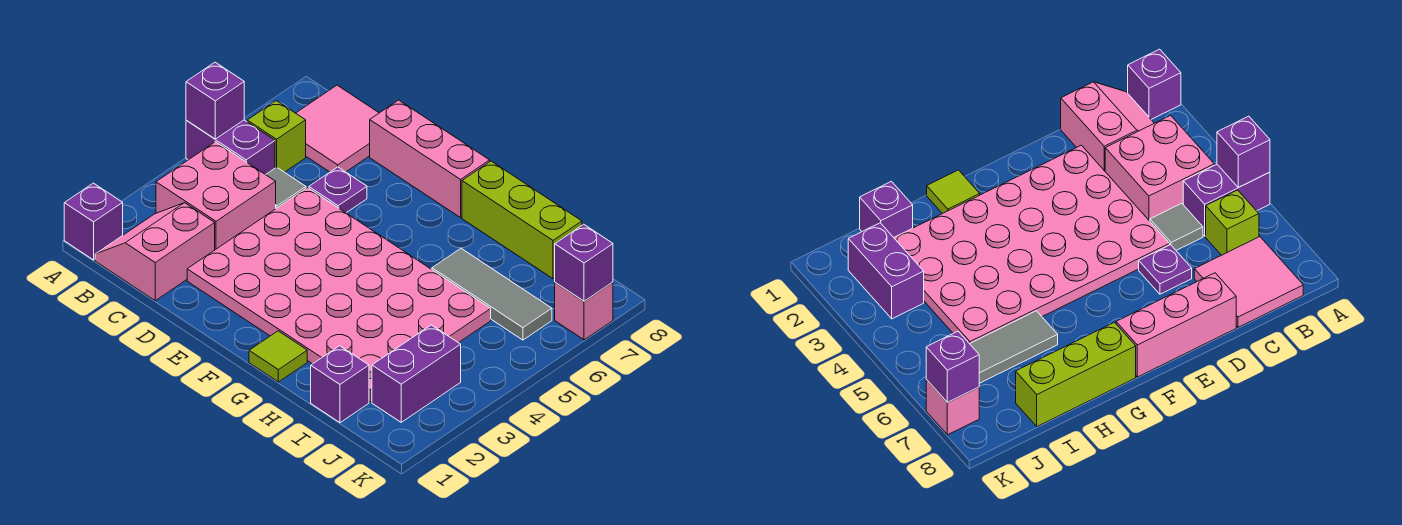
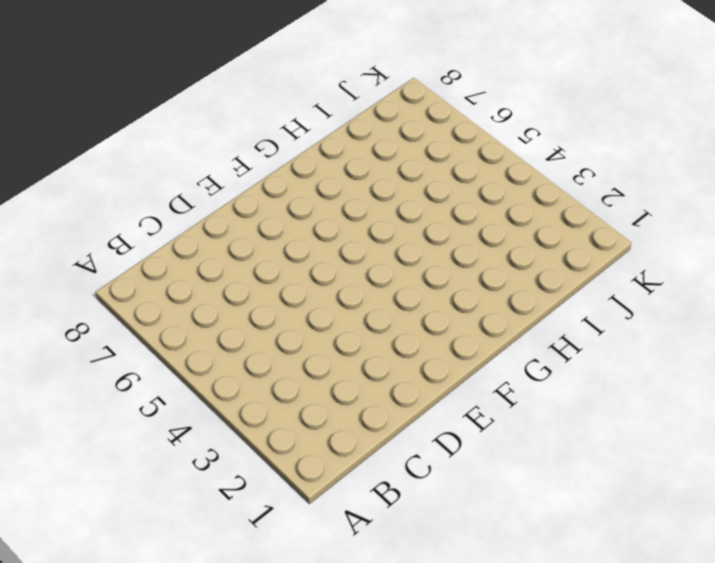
none -> purple brick A1 level 1
none -> purple brick A5:B5 level 1
none -> pink slope B1:C2 level 1 top C

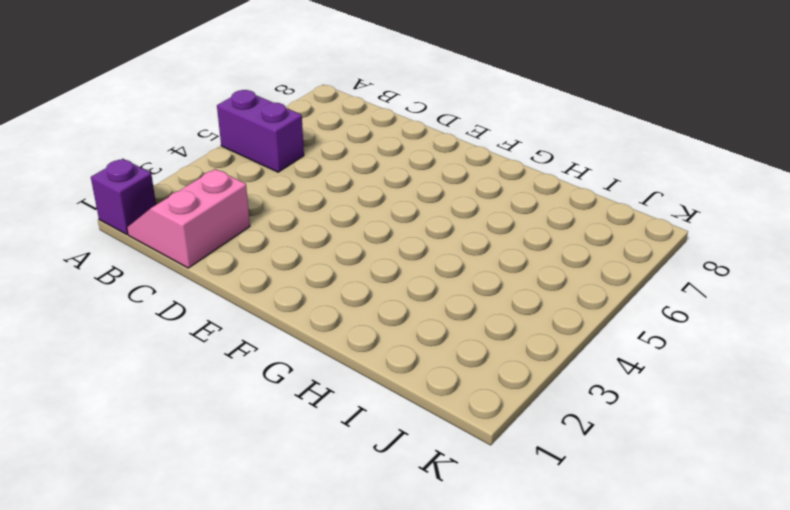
none -> pink brick B3:C4 level 1
none -> lime brick B6 level 1
none -> pink tile B7:C8 level 1

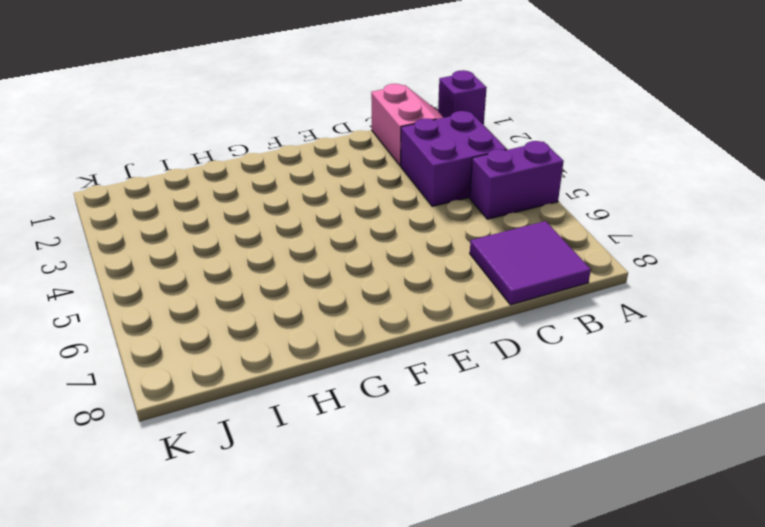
purple brick B3:C4 level 1 -> pink brick B3:C4 level 1
purple tile B7:C8 level 1 -> pink tile B7:C8 level 1
none -> lime brick B6 level 1
none -> grey tile C5 level 1
none -> pink plate D2:I5 level 1

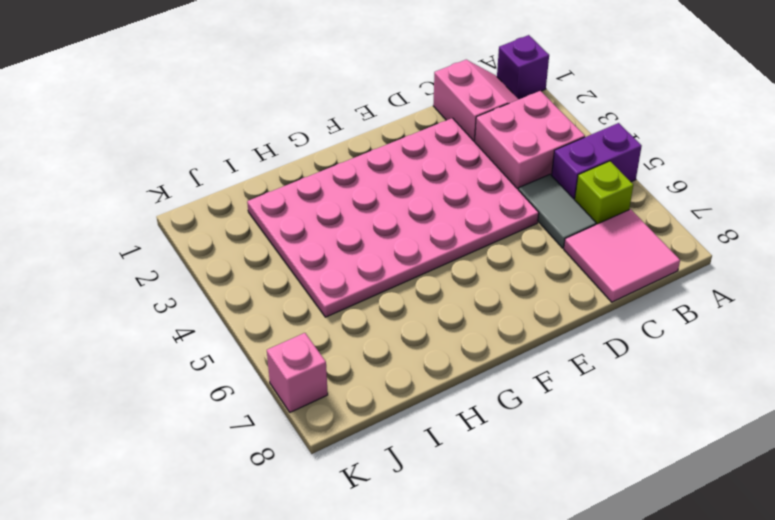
grey tile C5:C6 level 1 -> grey tile C5 level 1
none -> purple plate D6 level 1
none -> pink brick D8:F8 level 1
none -> lime tile G1 level 1

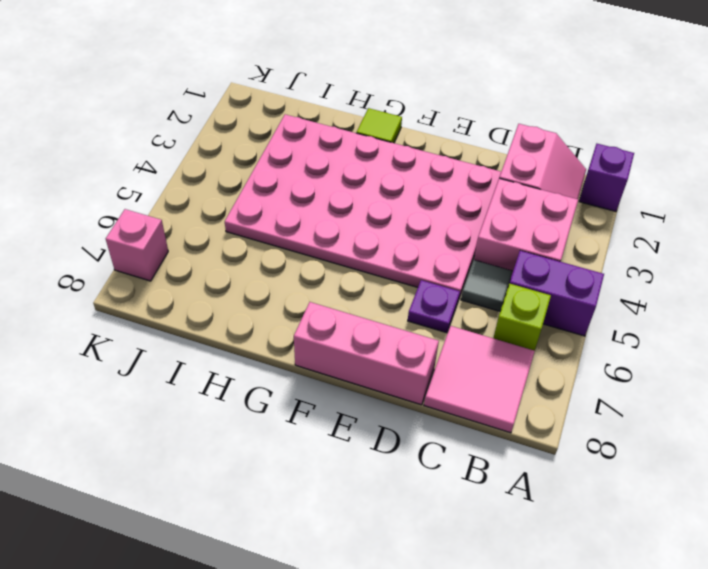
none -> lime brick G8:I8 level 1
none -> grey tile H6:J6 level 1
none -> purple brick I1 level 1

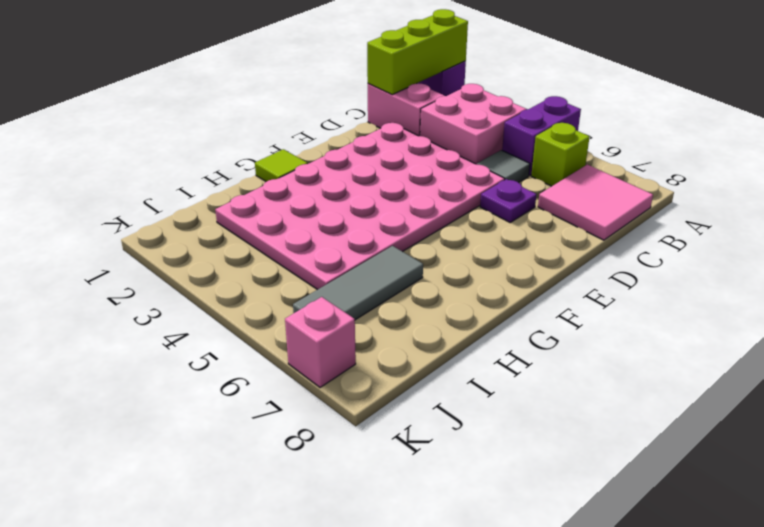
lime brick A1:C1 level 2 -> lime brick G8:I8 level 1
none -> pink brick D8:F8 level 1
none -> purple brick I1 level 1
none -> purple brick J2:J3 level 1

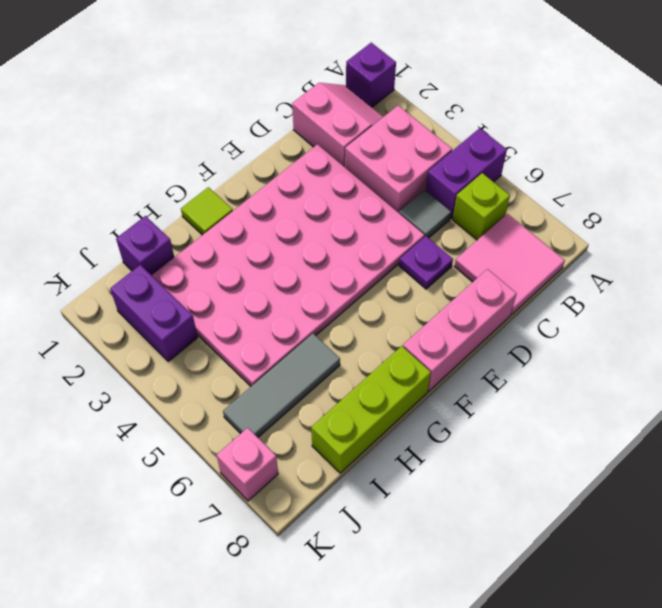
none -> purple brick A5 level 2
none -> purple brick K7 level 2

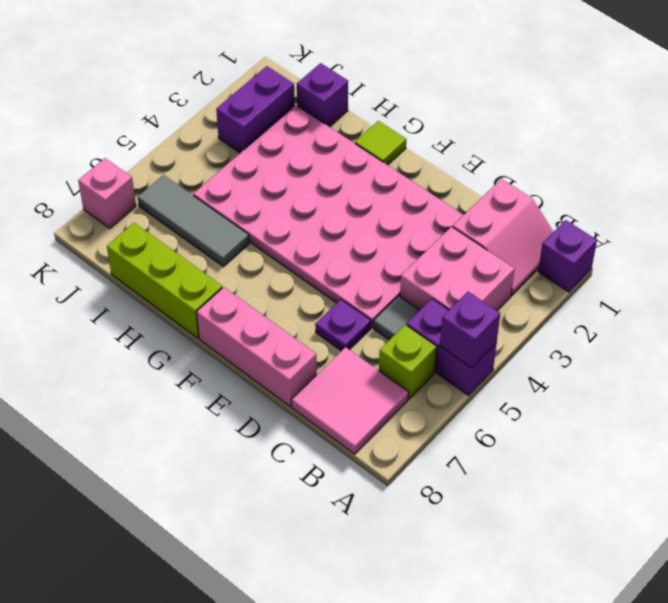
none -> purple brick K7 level 2

